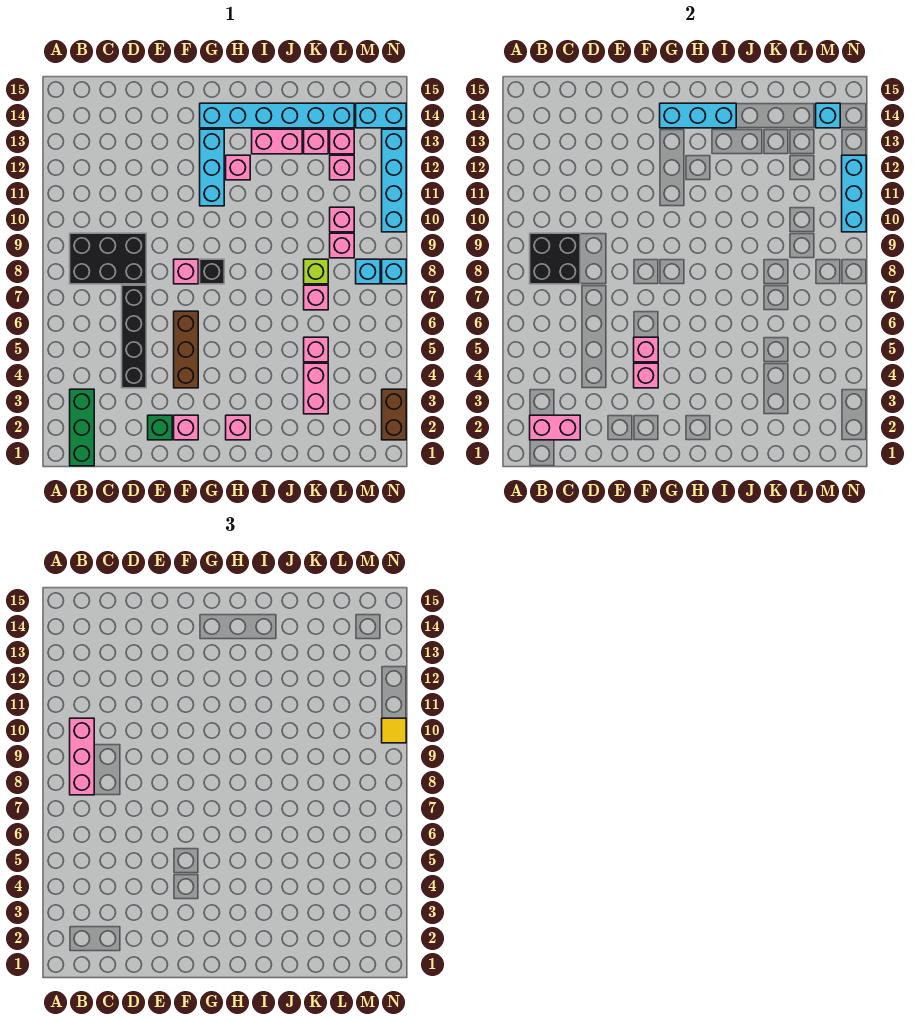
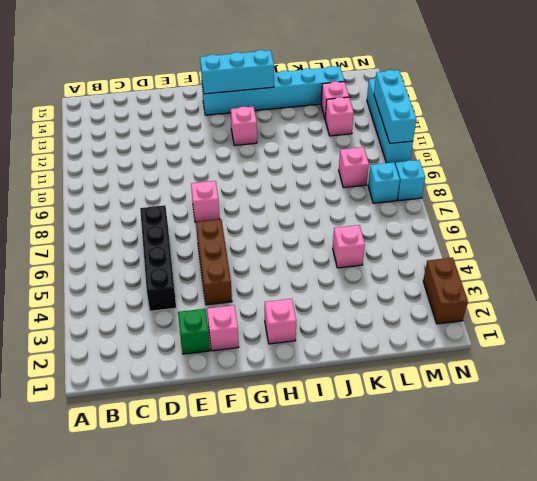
none -> green brick B1:B3 level 1
none -> black brick B8:D9 level 1
none -> black brick G8 level 1
none -> cyan brick G11:G13 level 1

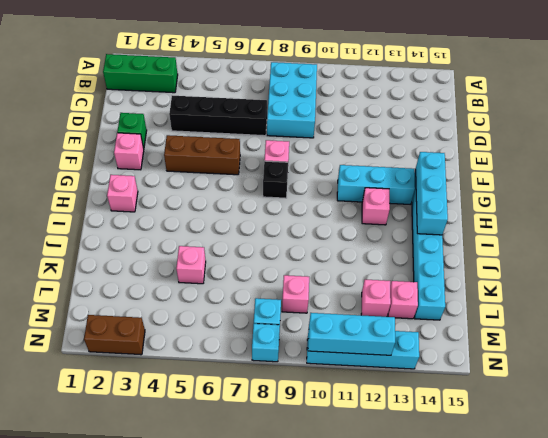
cyan brick B8:D9 level 1 -> black brick B8:D9 level 1
none -> pink brick I13:J13 level 1
none -> pink brick K3:K4 level 1
none -> pink brick K7 level 1
none -> lime brick K8 level 1

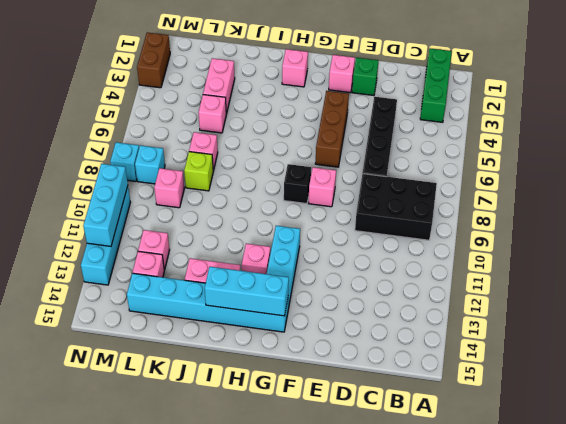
none -> pink brick K13 level 1
none -> pink brick L10 level 1
none -> cyan brick M14:N14 level 1
none -> pink brick B2:C2 level 2

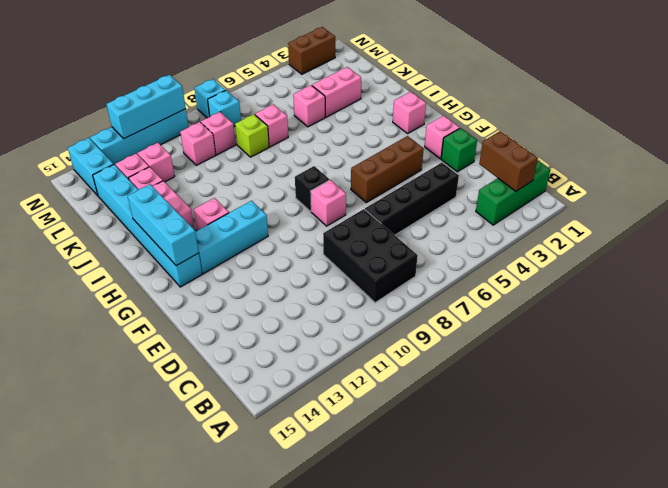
brown brick B2:C2 level 2 -> pink brick B2:C2 level 2
none -> black brick B8:C9 level 2
none -> pink brick F4 level 2
none -> pink brick F5 level 2
none -> cyan brick M14 level 2

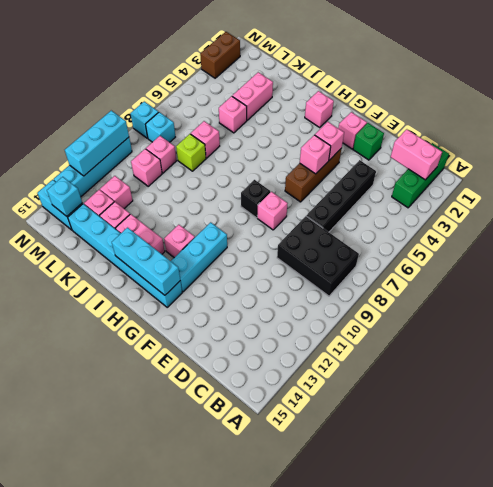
none -> black brick B8:C9 level 2
none -> pink brick B8:B10 level 3
none -> yellow tile N10 level 3

